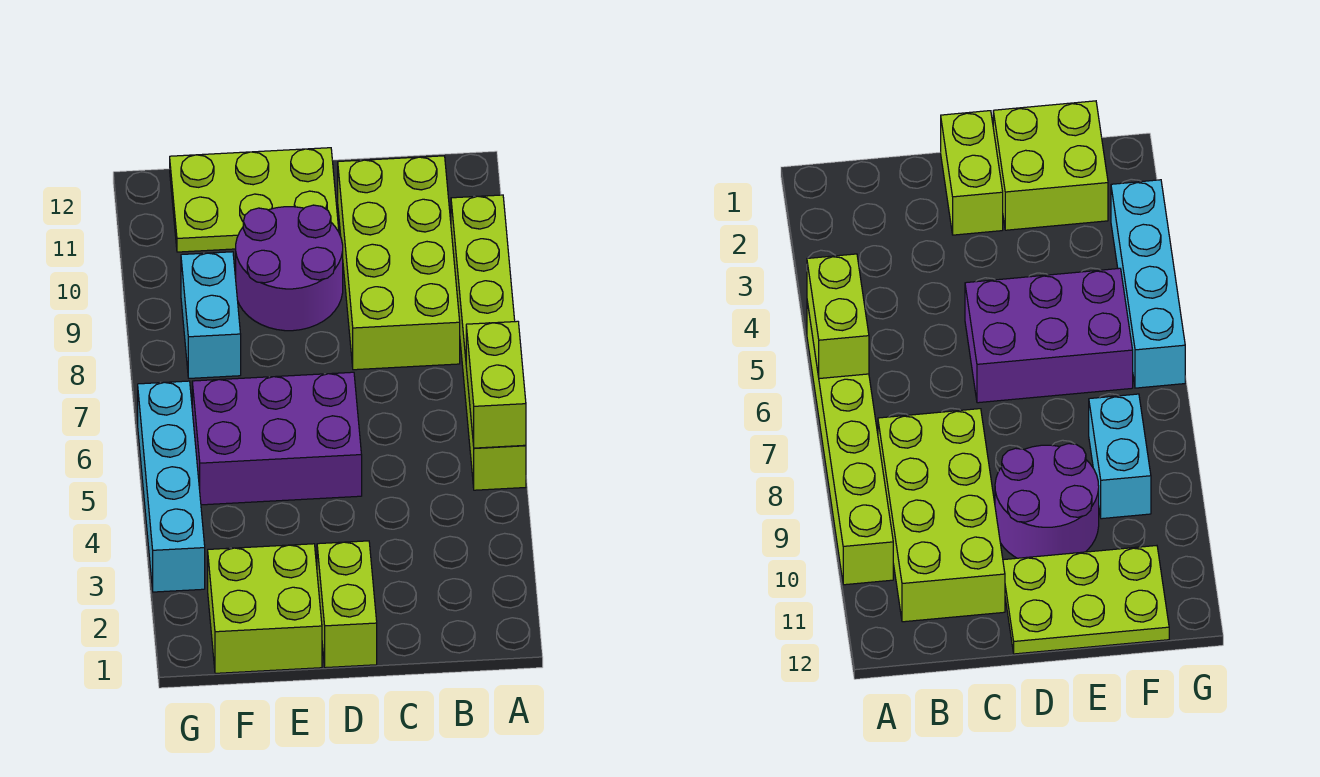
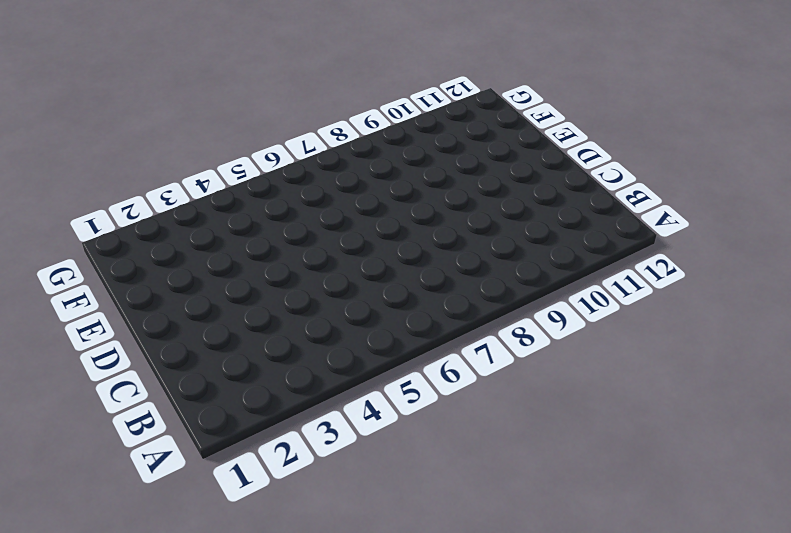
none -> lime brick A5:A10 level 1
none -> lime brick B8:C11 level 1

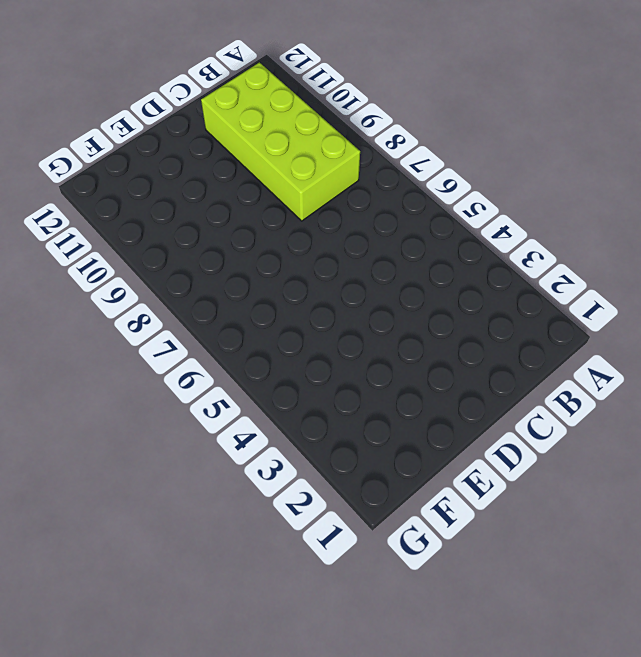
none -> lime brick A5:A10 level 1
none -> lime brick D1:D2 level 1

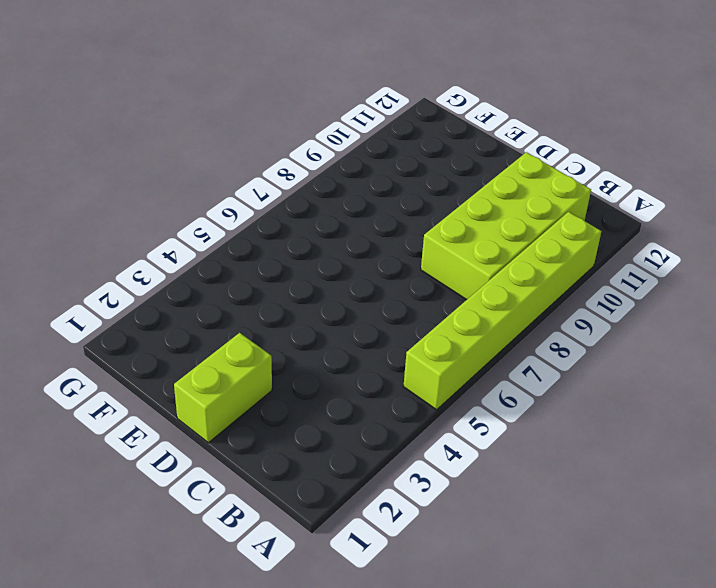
none -> purple brick D5:F6 level 1
none -> purple round brick D9:E10 level 1

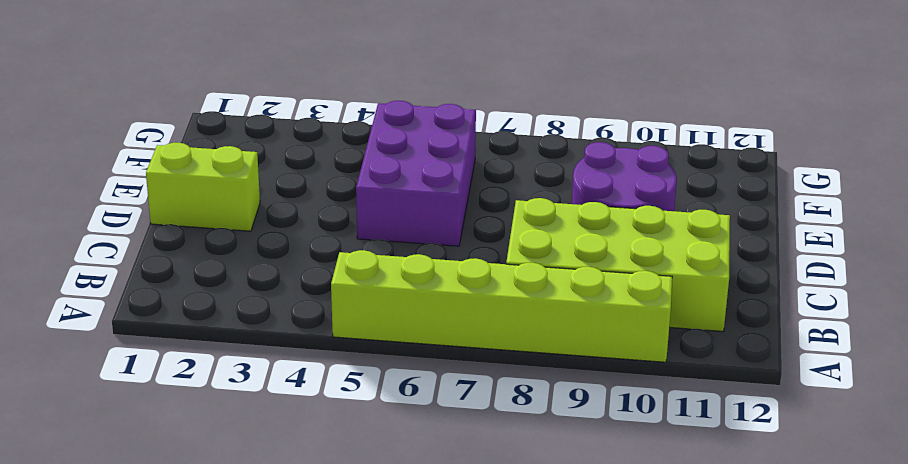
none -> lime plate D11:F12 level 1
none -> lime brick E1:F2 level 1

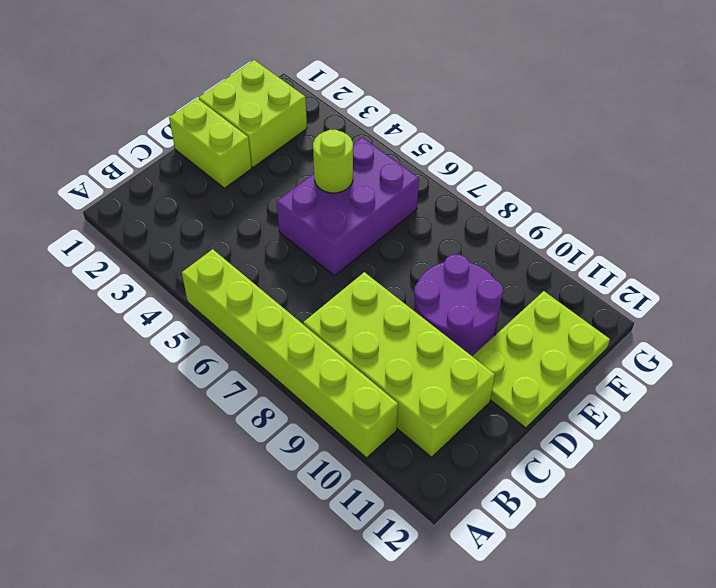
lime round brick E5 level 2 -> none
none -> cyan brick F8:F9 level 1
none -> cyan brick G3:G6 level 1

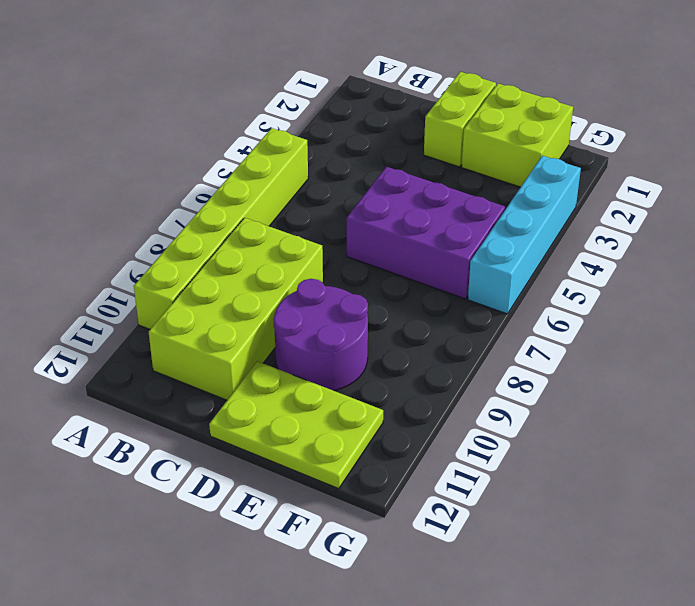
none -> cyan brick F8:F9 level 1
none -> lime brick A5:A6 level 2

